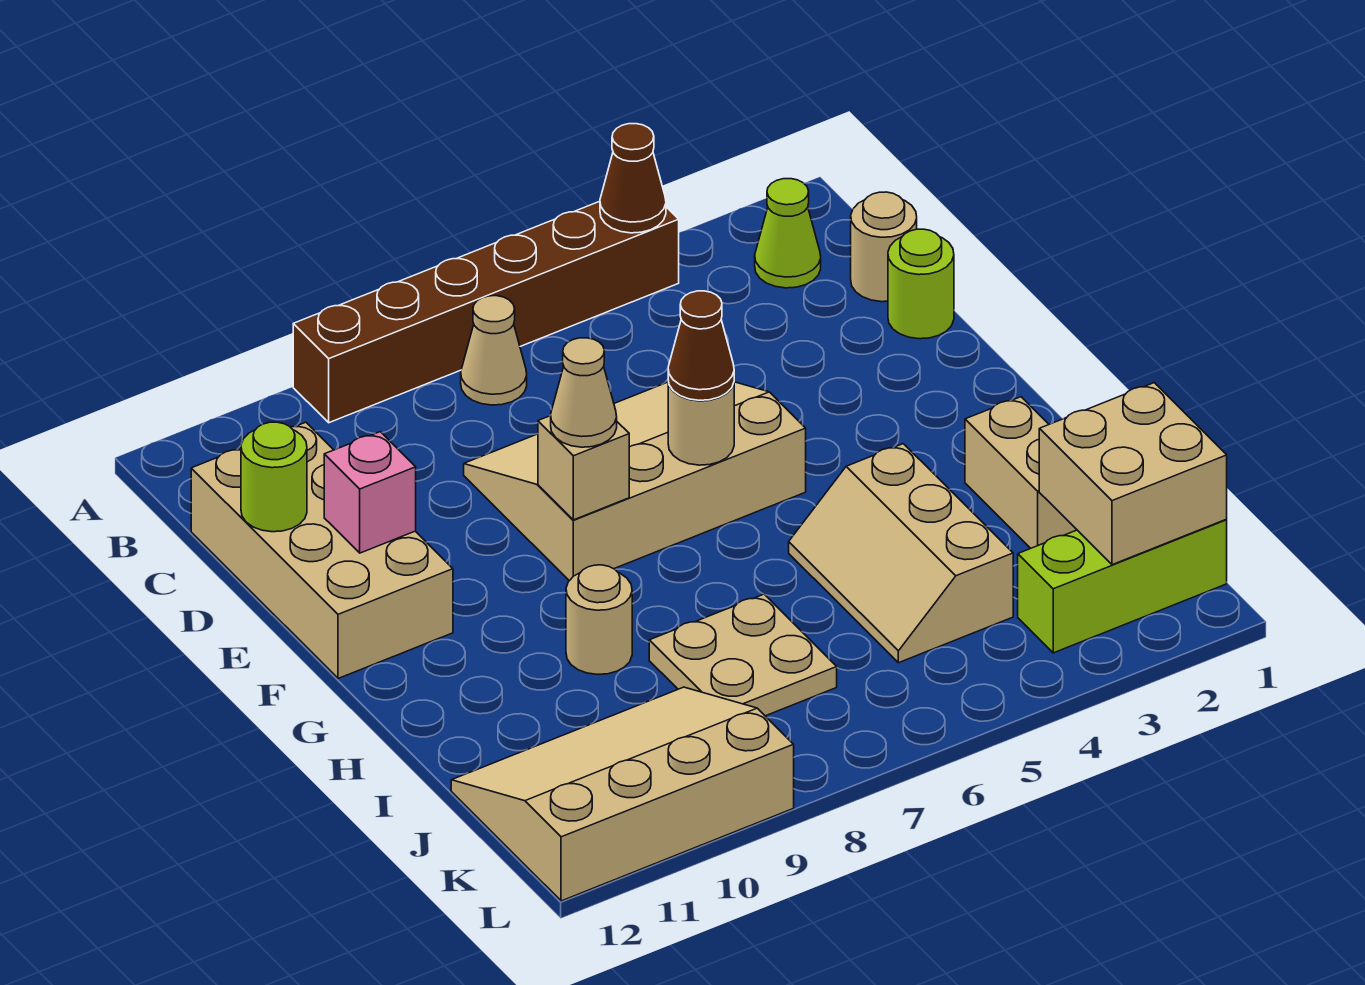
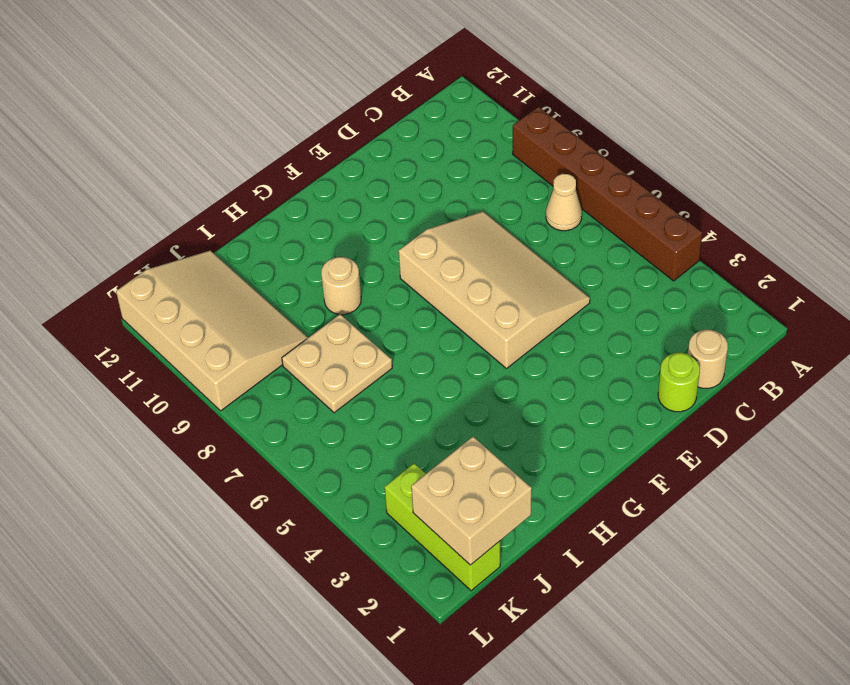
none -> lime cone B2 level 1
none -> tan brick C11:F12 level 1
none -> tan brick H2:I2 level 1

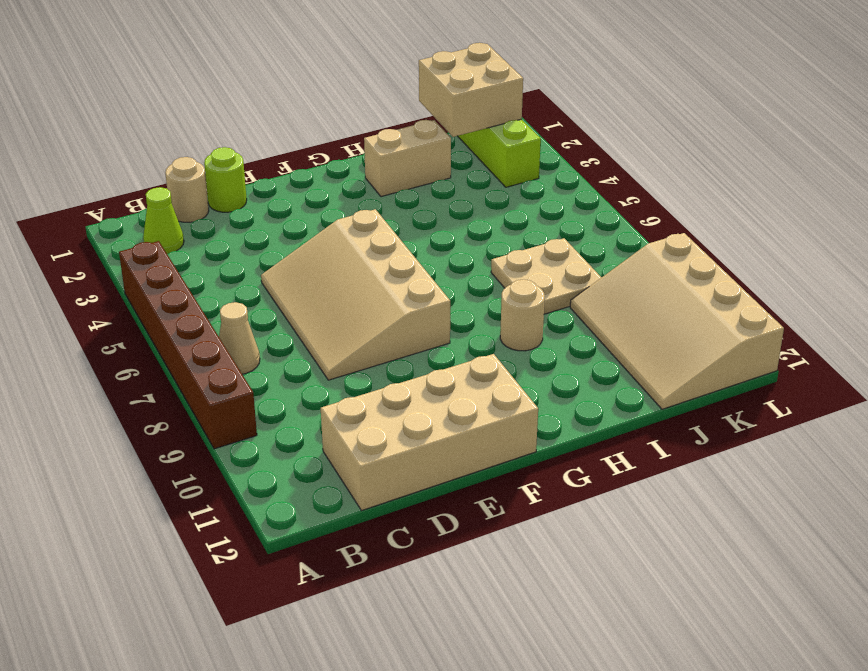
none -> tan slope H4:J5 level 1 top 4
none -> brown cone A4 level 2
none -> lime round brick D12 level 2

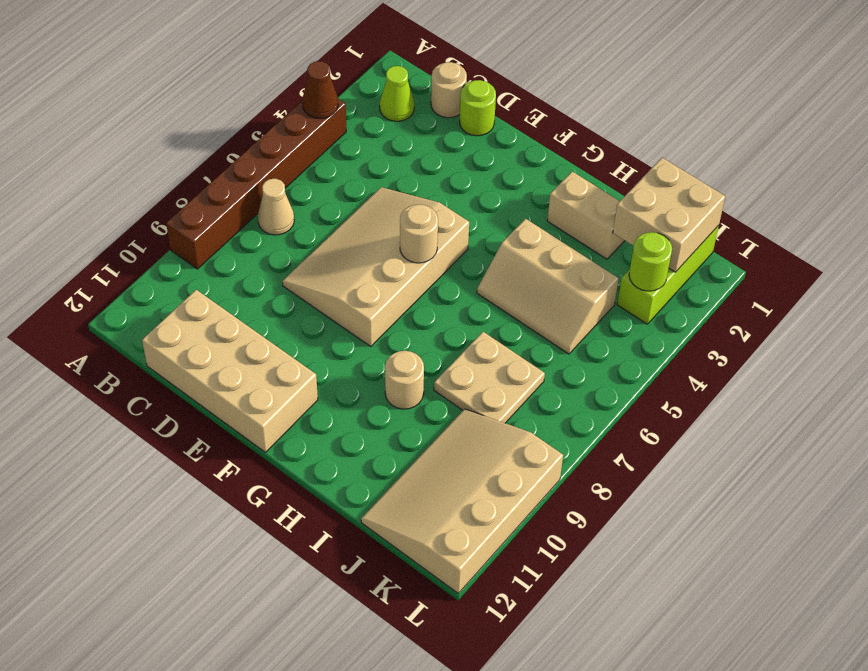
lime round brick K3 level 2 -> lime round brick D12 level 2
none -> pink brick E11 level 2
none -> tan brick F8 level 2
none -> brown cone F6 level 3

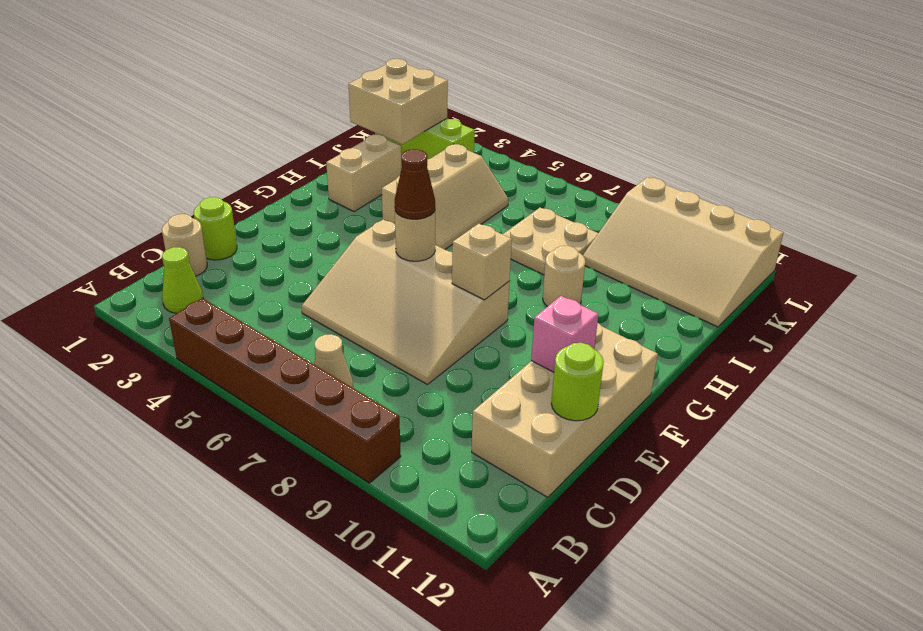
none -> brown cone A4 level 2
none -> tan cone F8 level 3

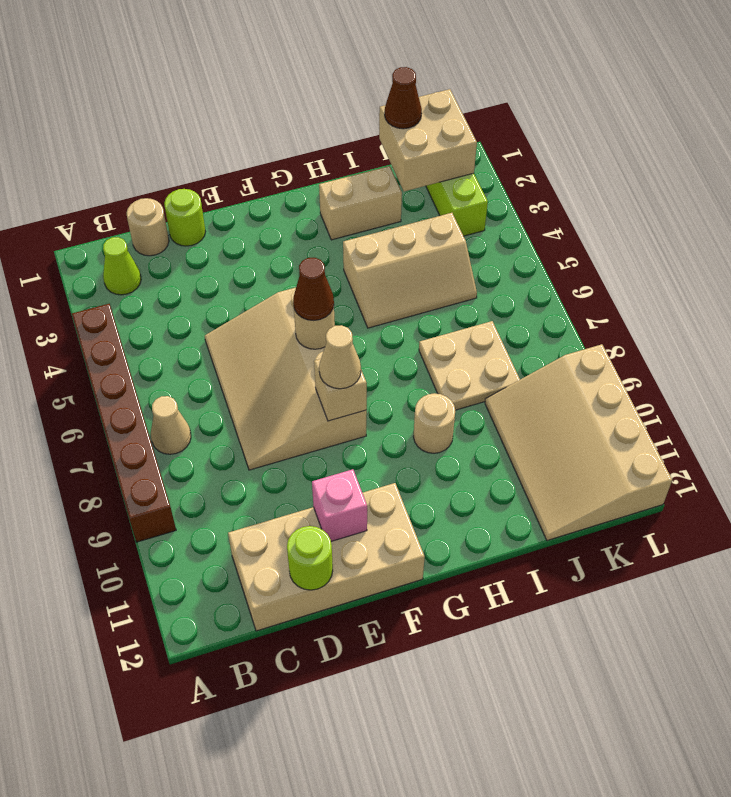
brown cone J1 level 3 -> brown cone A4 level 2

